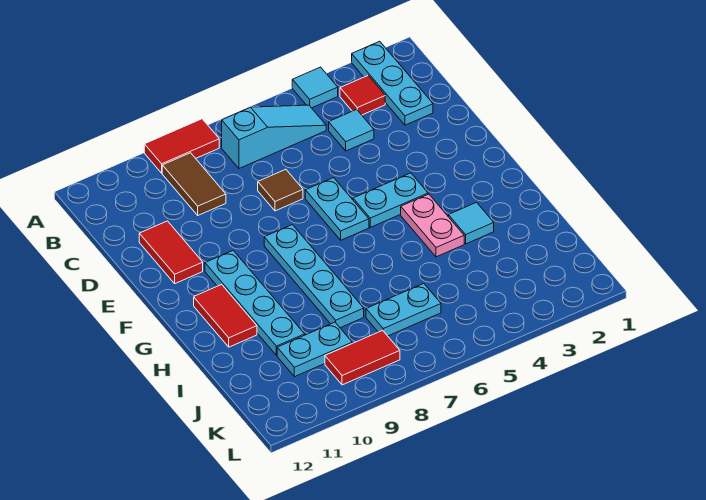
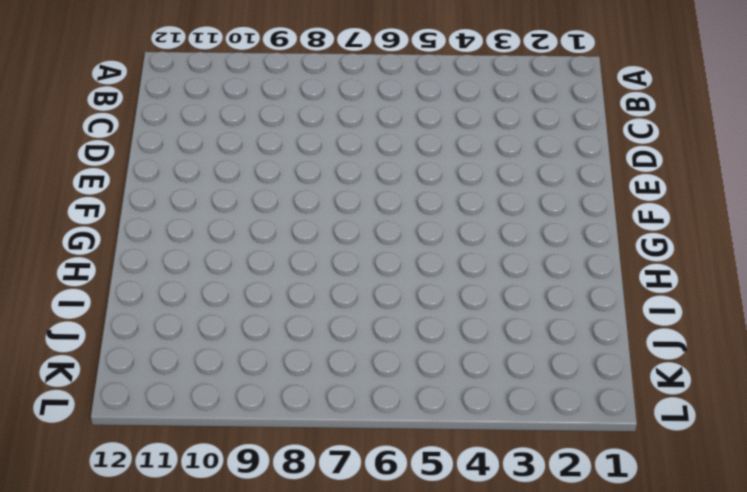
none -> cyan plate A2:C2 level 1
none -> cyan tile A4 level 1
none -> red tile A8:A9 level 1

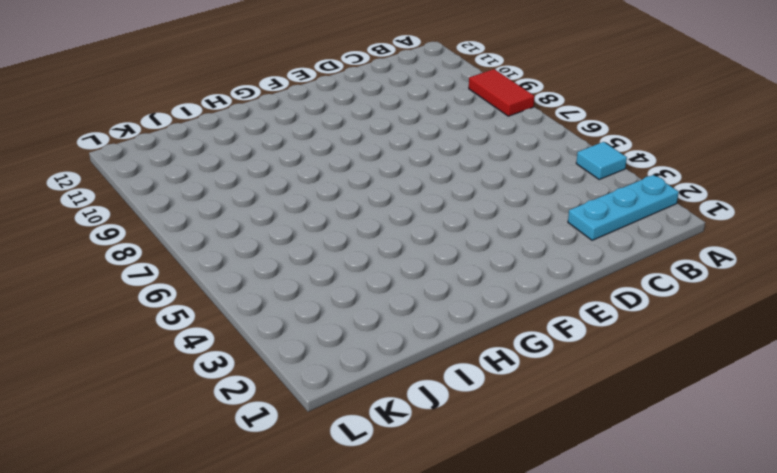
none -> red tile B3 level 1
none -> cyan slope B5:B7 level 1 top 7
none -> brown tile B9:C9 level 1

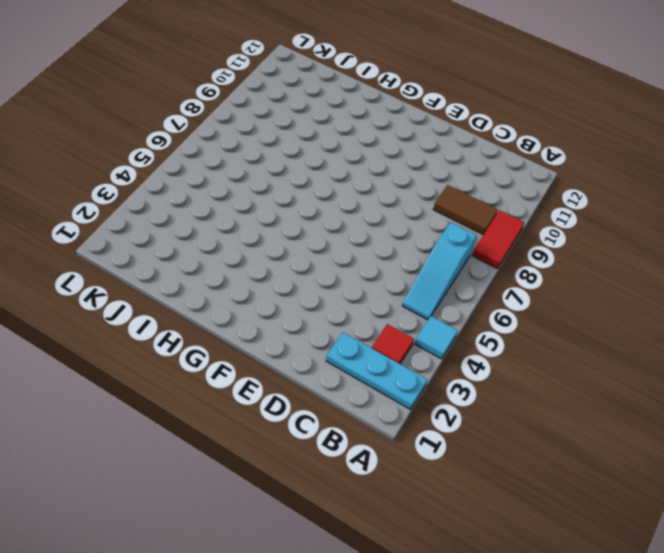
none -> cyan tile C4 level 1
none -> brown tile D7 level 1
none -> red tile D11:E11 level 1

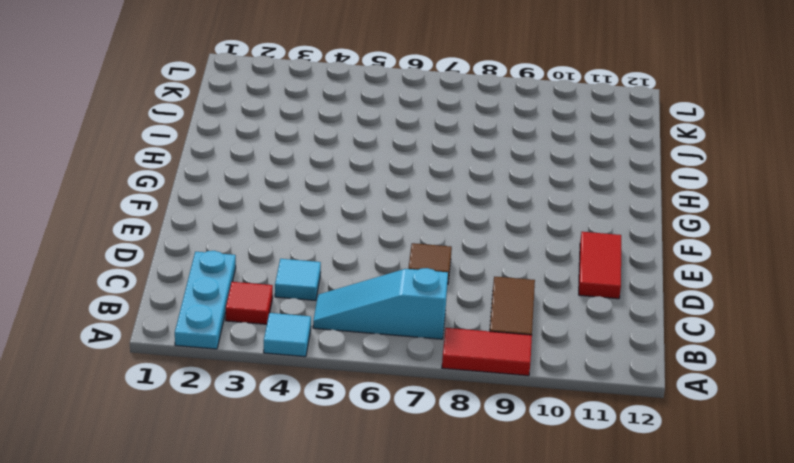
none -> cyan plate E6:F6 level 1
none -> cyan plate F4:F5 level 1
none -> cyan plate F8:I8 level 1

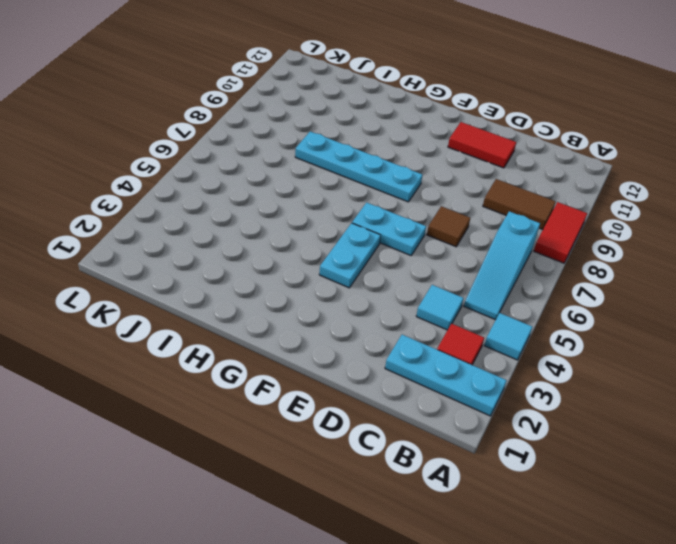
none -> cyan plate F10:I10 level 1
none -> pink plate G4:H4 level 1
none -> red tile G11:H11 level 1

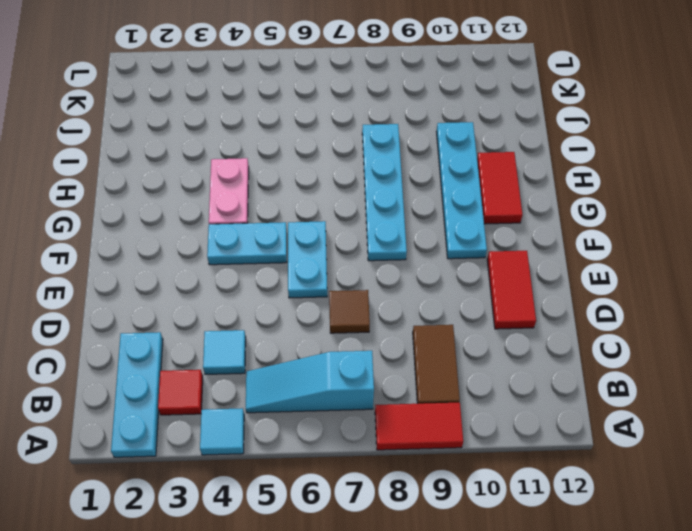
none -> cyan tile H3 level 1
none -> cyan plate J6:J7 level 1
none -> cyan plate J9:J10 level 1

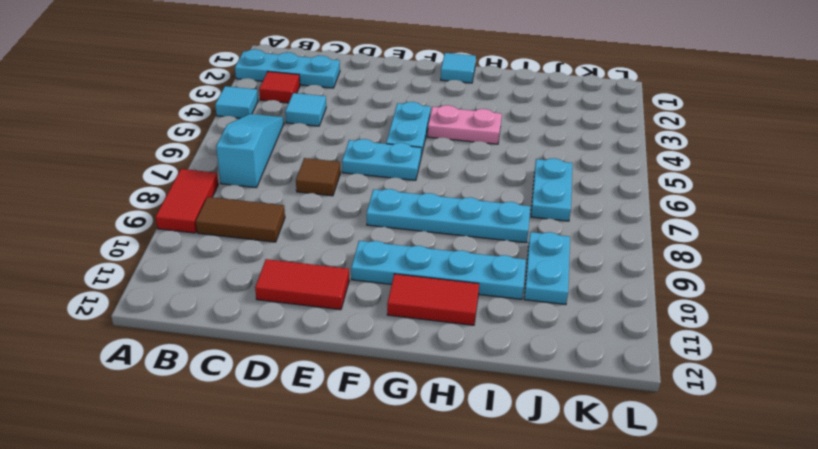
cyan tile G1 level 1 -> cyan tile H3 level 1
none -> red tile K8:K9 level 1

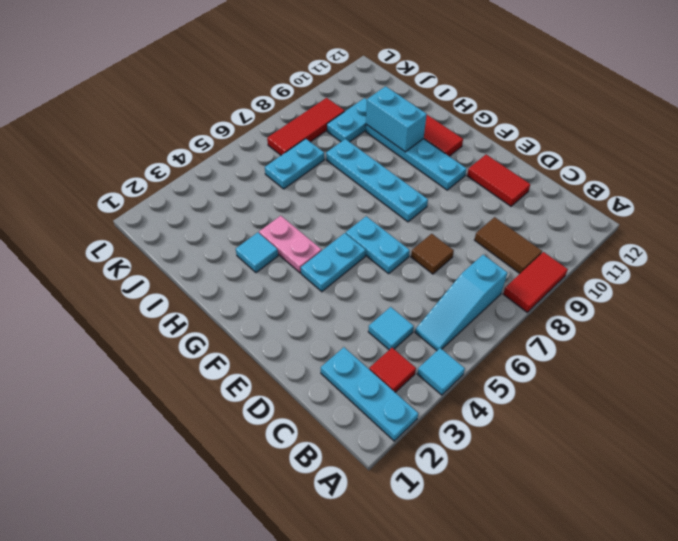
cyan brick H10:I10 level 2 -> none
red tile K7:K9 level 1 -> red tile K8:K9 level 1

